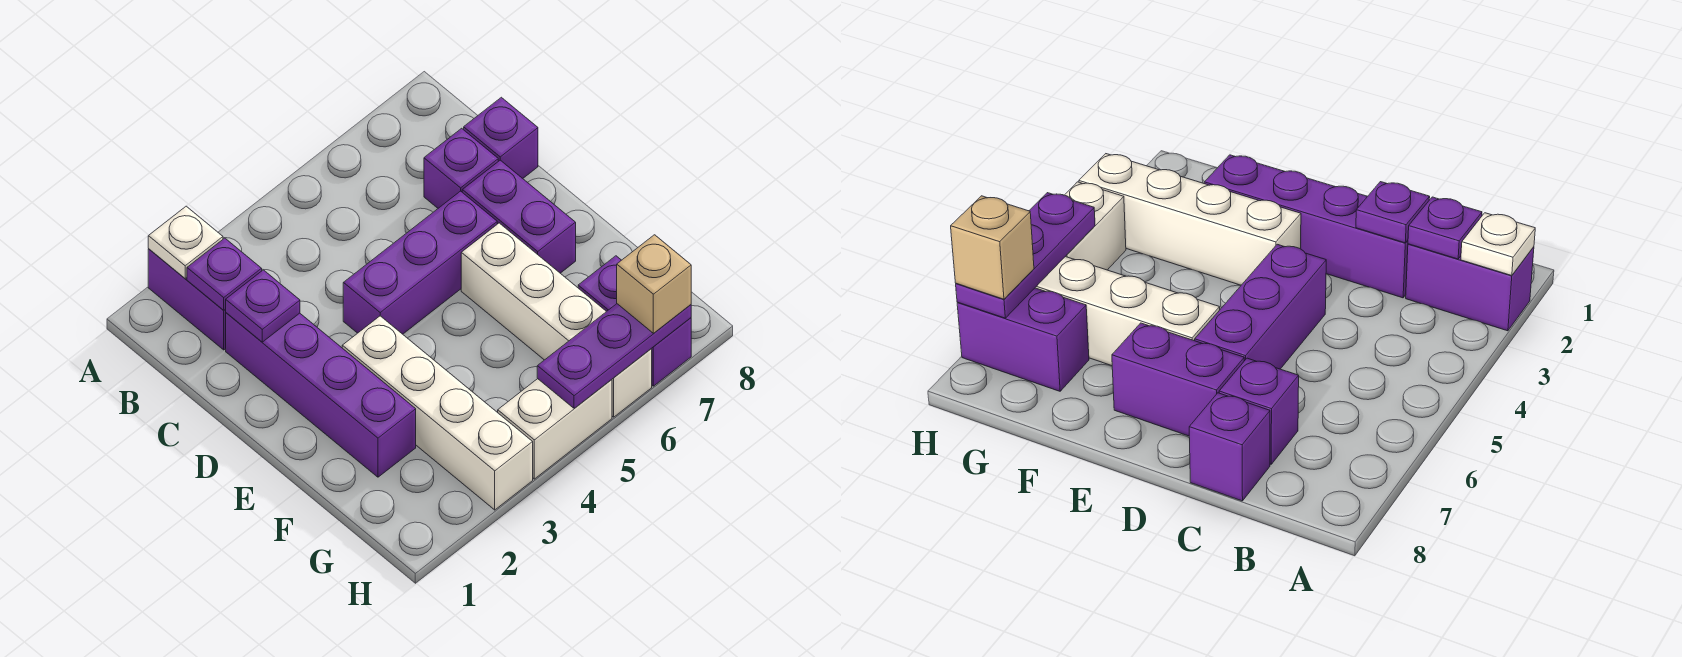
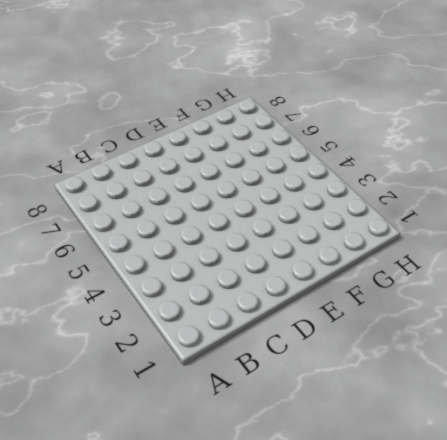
none -> purple brick A2:B2 level 1
none -> purple brick C2:F2 level 1
none -> purple brick C7 level 1

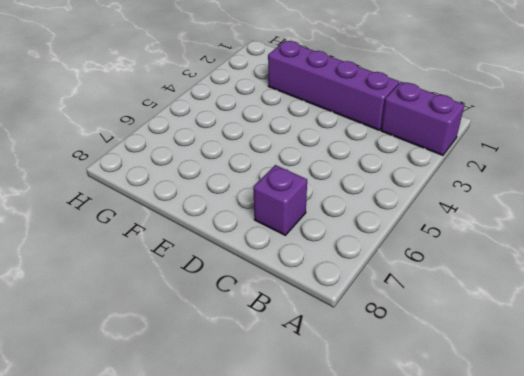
none -> purple brick C8 level 1
none -> purple brick D4:D6 level 1
none -> purple brick D7:E7 level 1

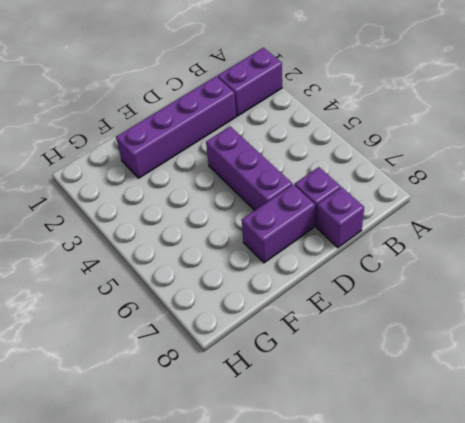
none -> white brick E3:H3 level 1
none -> white brick E6:H6 level 1
none -> purple brick G7:H7 level 1

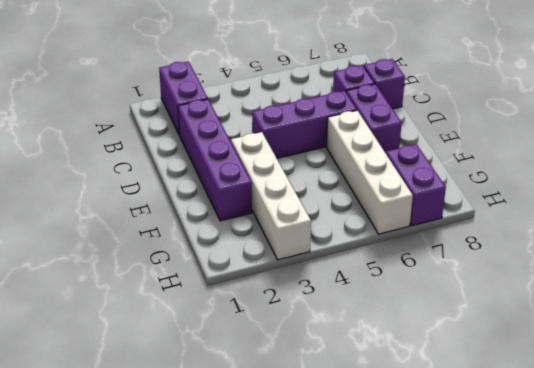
none -> white brick H4:H5 level 1
none -> white plate A2 level 2
none -> purple plate B2 level 2

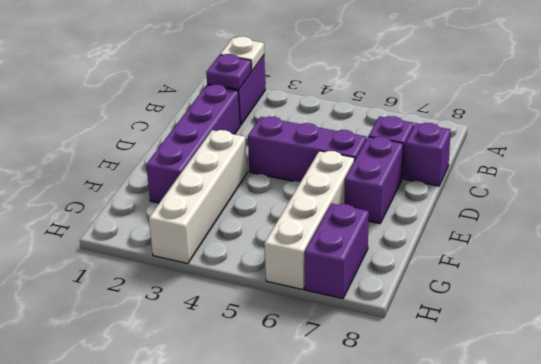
none -> white brick H4:H5 level 1
none -> purple plate C2 level 2
none -> purple plate H5:H7 level 2

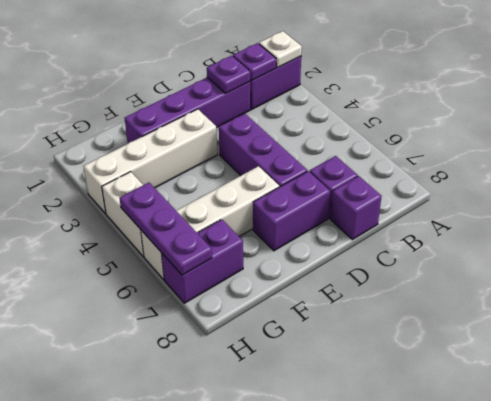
none -> tan brick H7 level 3

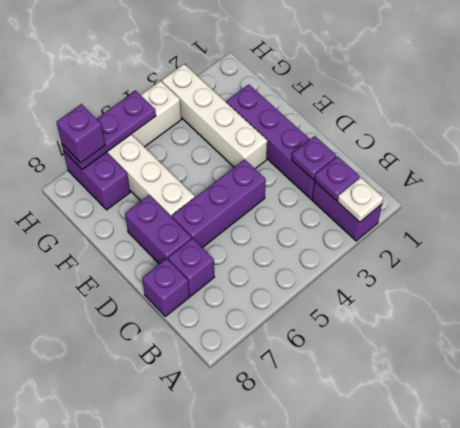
purple brick H7 level 3 -> tan brick H7 level 3

